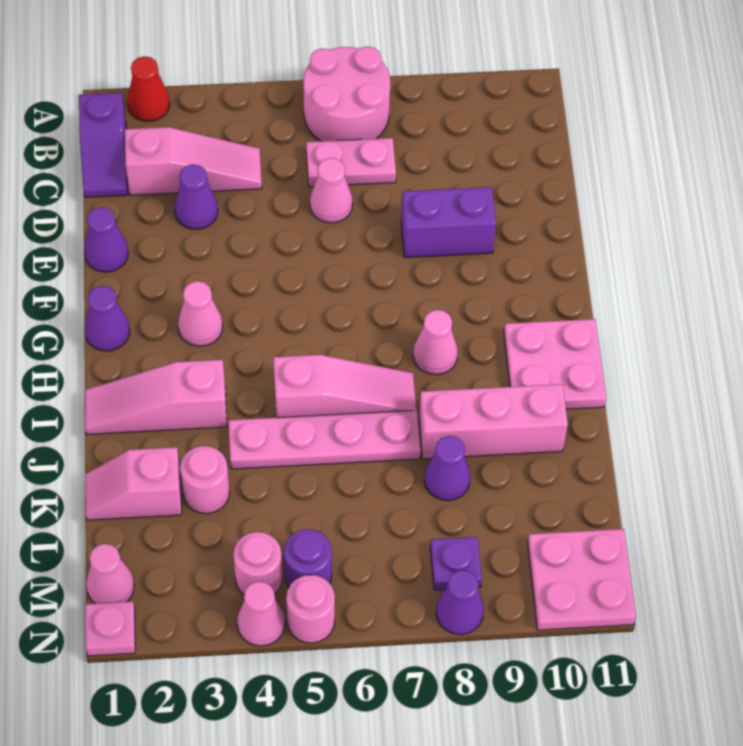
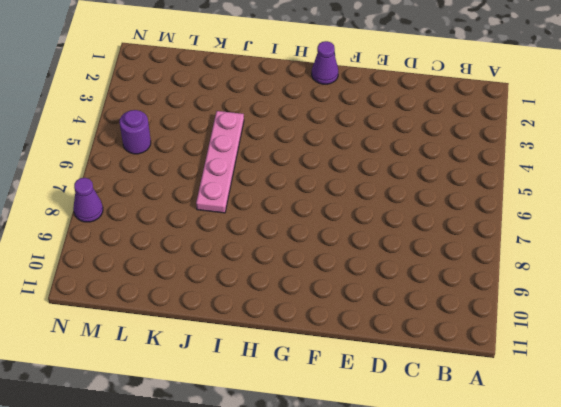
none -> red cone A2 level 1
none -> pink round brick A6:B7 level 1
none -> purple slope B1:C1 level 1 top B

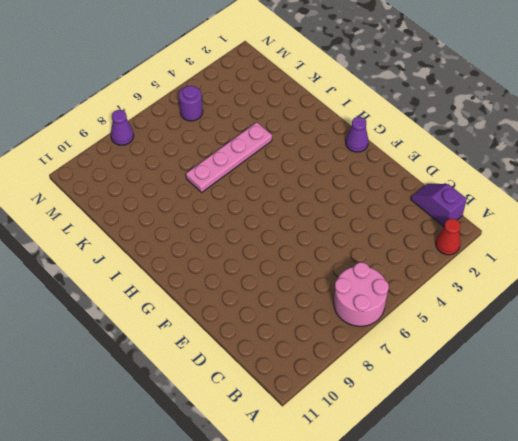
none -> pink slope C2:C4 level 1 top 2
none -> pink plate C6:C7 level 1
none -> purple cone D3 level 1

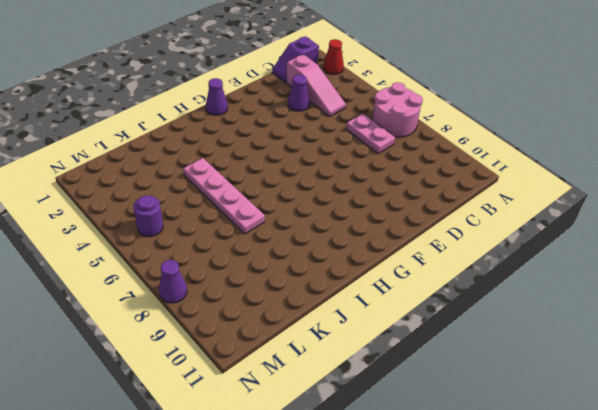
none -> pink cone D6 level 1
none -> purple cone E1 level 1
none -> purple brick E8:E9 level 1

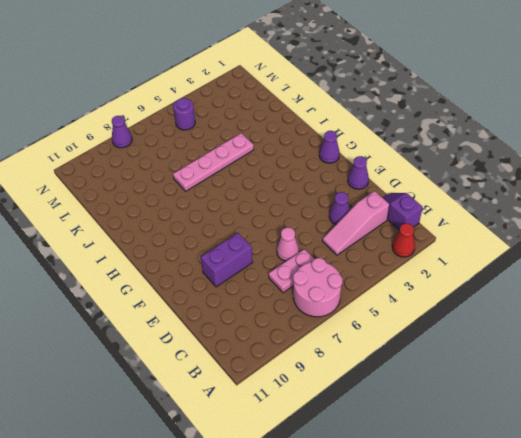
none -> pink cone G3 level 1
none -> pink cone H8 level 1
none -> pink plate H10:I11 level 1

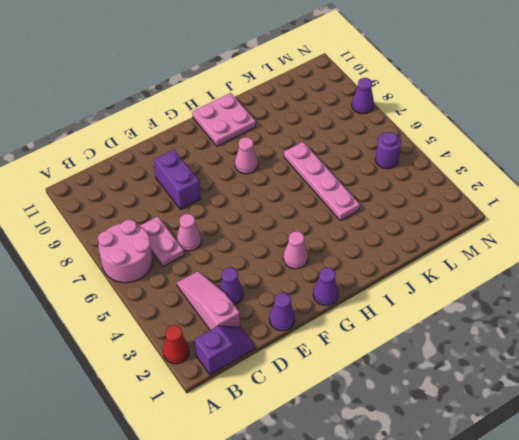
none -> pink slope I1:I3 level 1 top 3
none -> pink slope I5:I7 level 1 top 5
none -> pink brick J8:J10 level 1

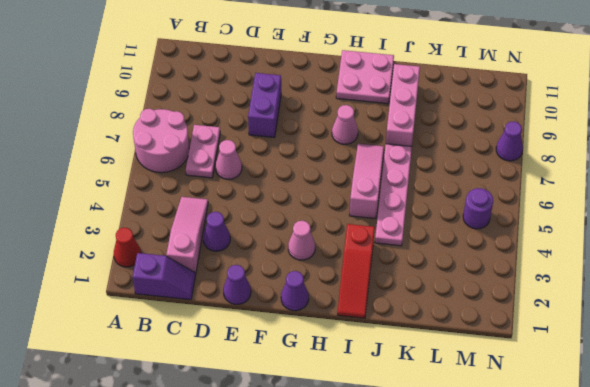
red slope I1:I3 level 1 top 3 -> pink slope I1:I3 level 1 top 3
none -> pink slope K1:K2 level 1 top 2
none -> pink round brick K3 level 1
none -> purple cone K8 level 1

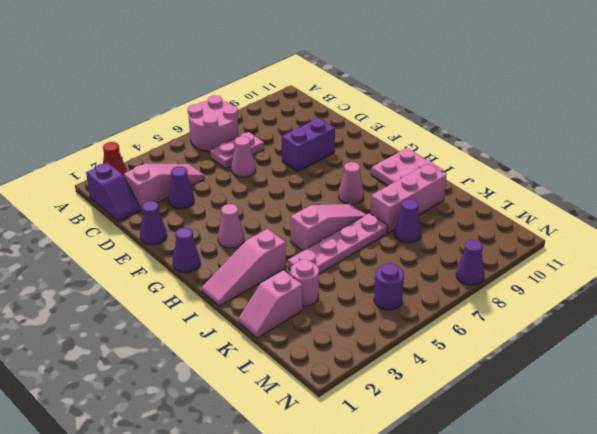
none -> pink cone M1 level 1
none -> pink round brick M4 level 1
none -> purple plate M8 level 1

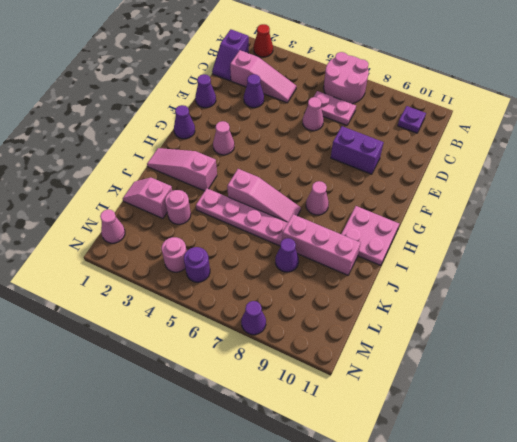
purple plate B10 level 1 -> purple plate M8 level 1
none -> pink plate M10:N11 level 1
none -> pink plate N1 level 1
none -> pink cone N4 level 1

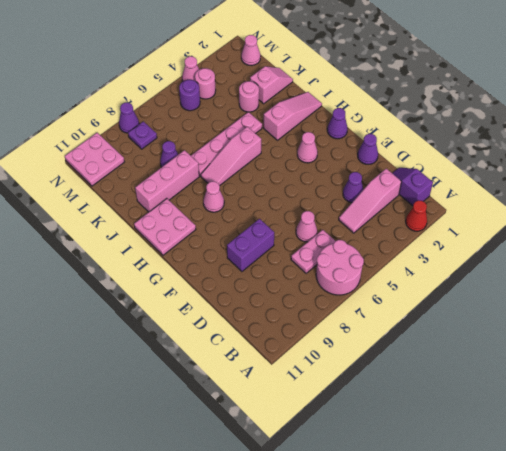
none -> pink plate N1 level 1
none -> pink round brick N5 level 1

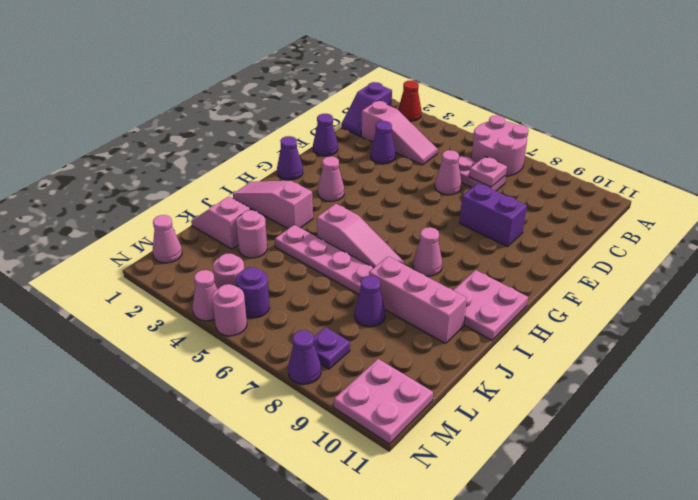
pink plate C7 level 2 -> pink plate N1 level 1

